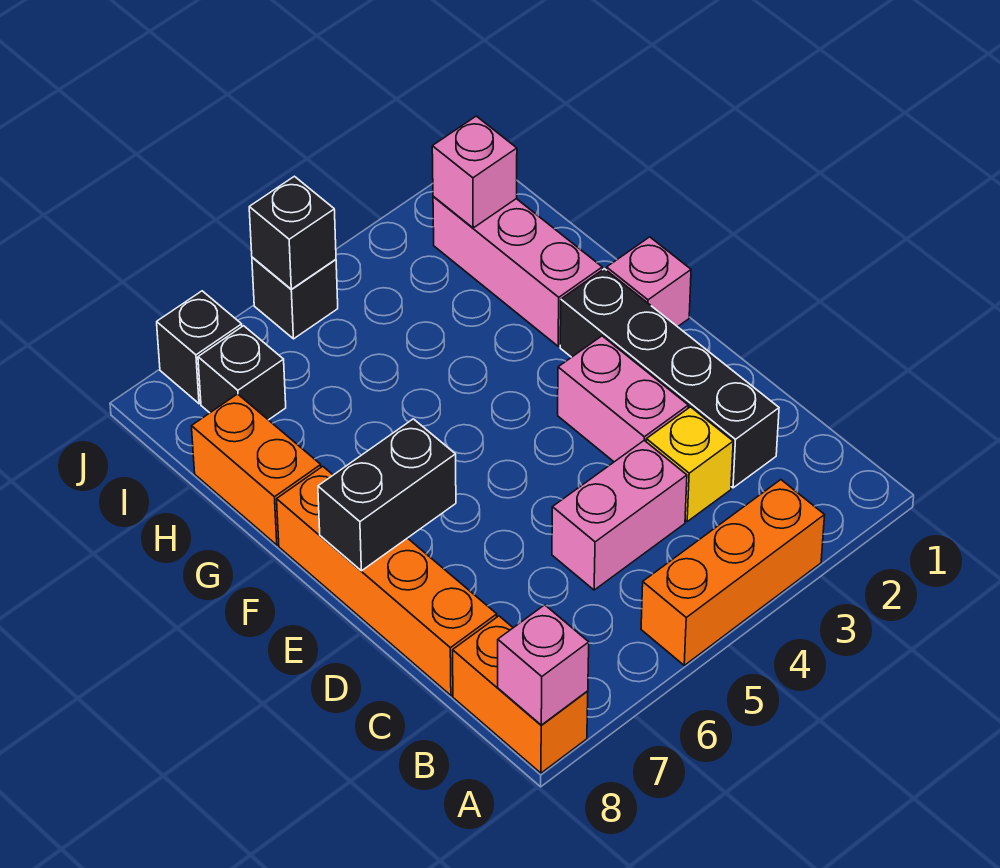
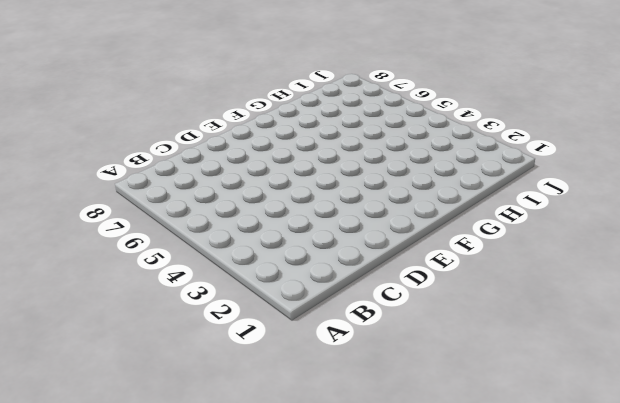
none -> orange brick A3:A5 level 1
none -> orange brick A8:B8 level 1
none -> black brick C2:F2 level 1

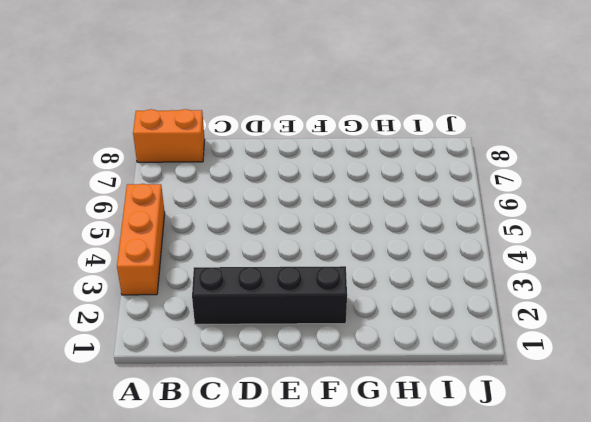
none -> yellow brick C3 level 1
none -> pink brick C4:C5 level 1
none -> orange brick C8:F8 level 1

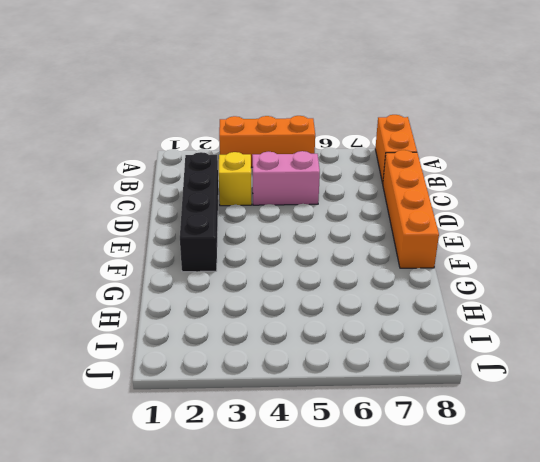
none -> pink brick D3:E3 level 1
none -> pink brick F1 level 1
none -> pink brick G2:I2 level 1

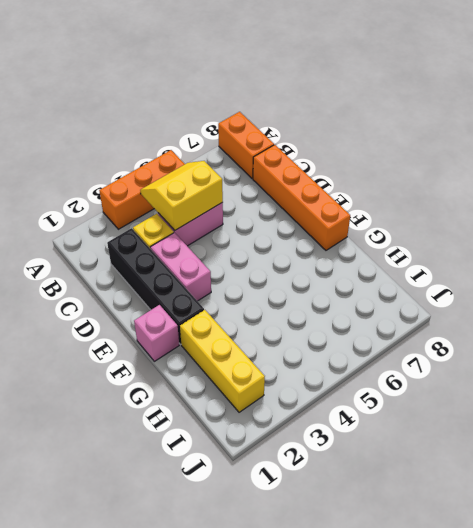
yellow slope B4:C5 level 2 top C -> none
yellow brick G2:I2 level 1 -> pink brick G2:I2 level 1
none -> orange brick G8:H8 level 1
none -> black brick I7 level 1
none -> black brick J5 level 1

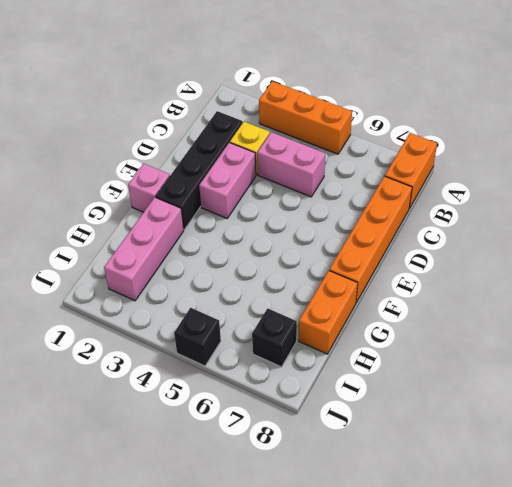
none -> black brick J7 level 1
none -> pink brick A8 level 2
none -> black brick E7:E8 level 2

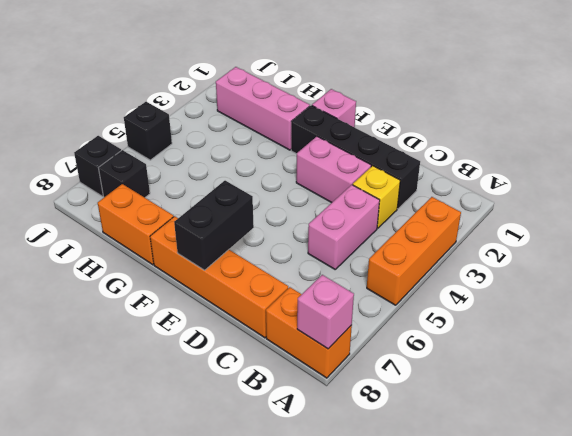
none -> pink brick I2 level 2
none -> black brick J5 level 2

